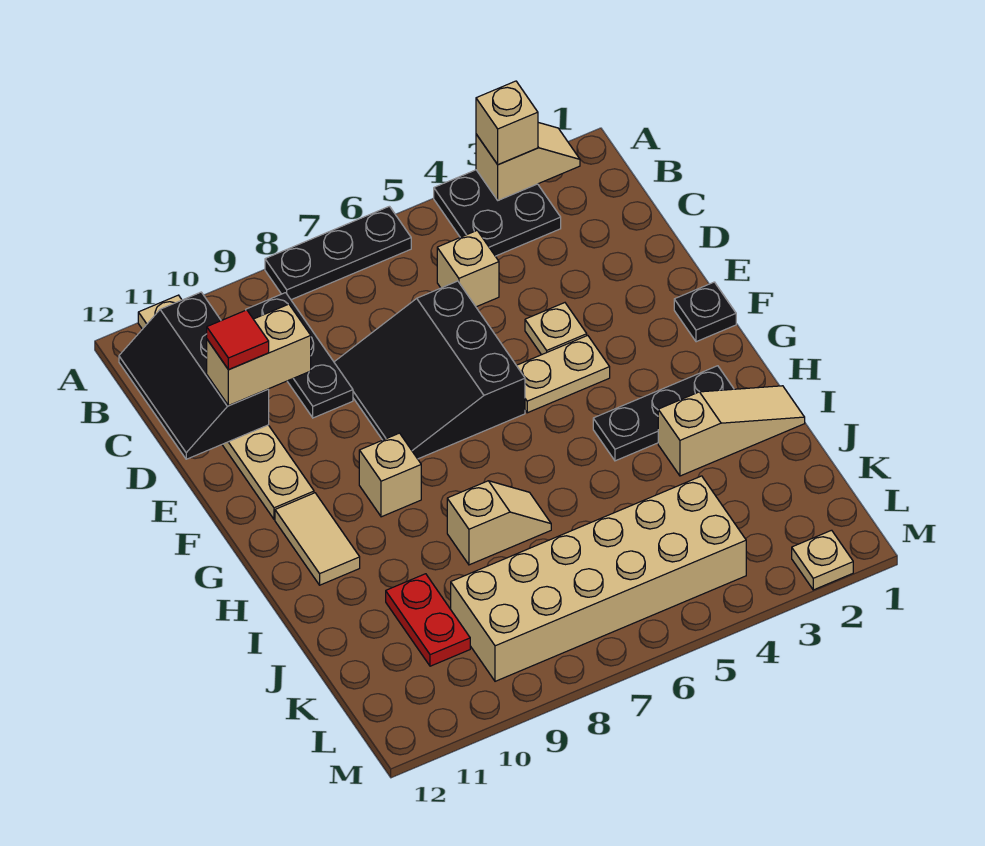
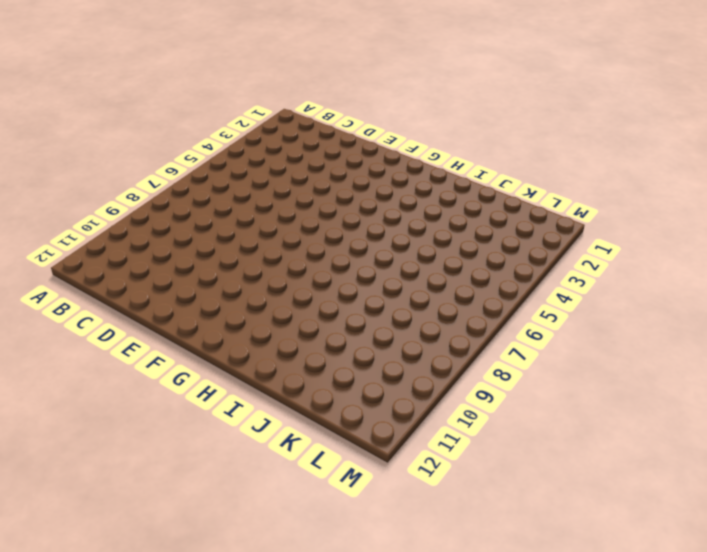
none -> black plate A3:B4 level 1
none -> black plate A6:A8 level 1
none -> tan plate A11:F11 level 1

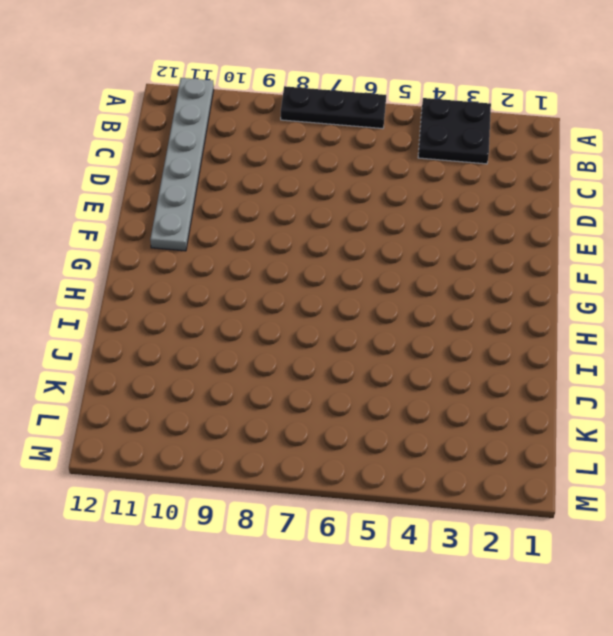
grey plate A11:F11 level 1 -> tan plate A11:F11 level 1
none -> black plate B9:D9 level 1
none -> tan brick C5 level 1
none -> black slope D6:F8 level 1 top 6

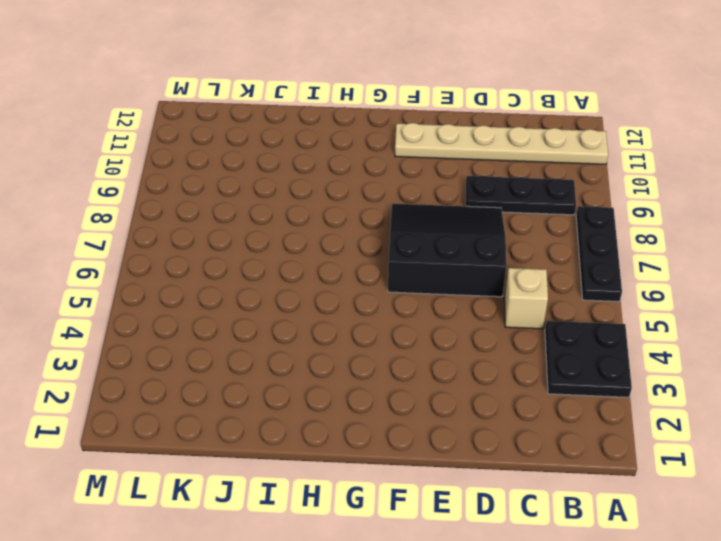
none -> tan plate E4 level 1
none -> black plate F1 level 1
none -> tan plate F4:F5 level 1

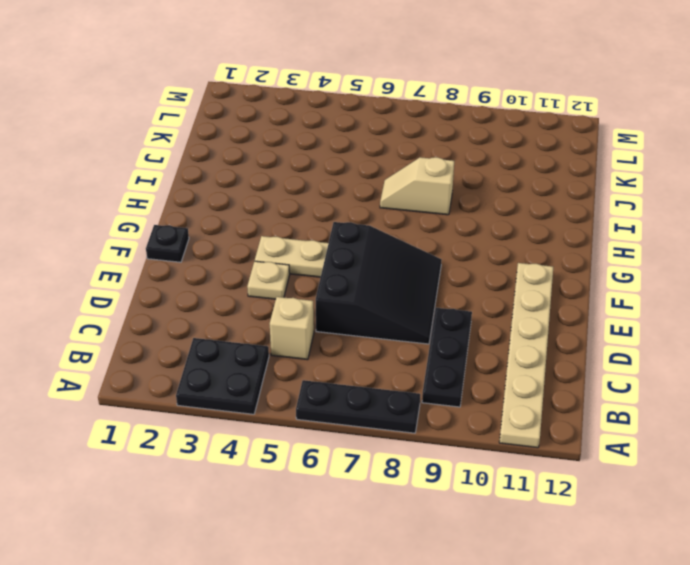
none -> tan brick G9 level 1
none -> tan tile G11:H11 level 1
none -> black plate H2:H4 level 1

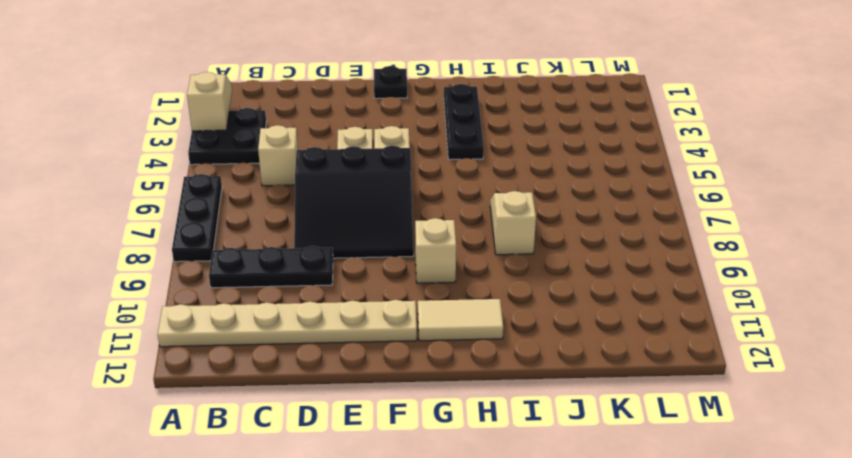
none -> tan slope I1:I3 level 1 top 3
none -> red plate J10:K10 level 1
none -> tan brick K4:L9 level 1

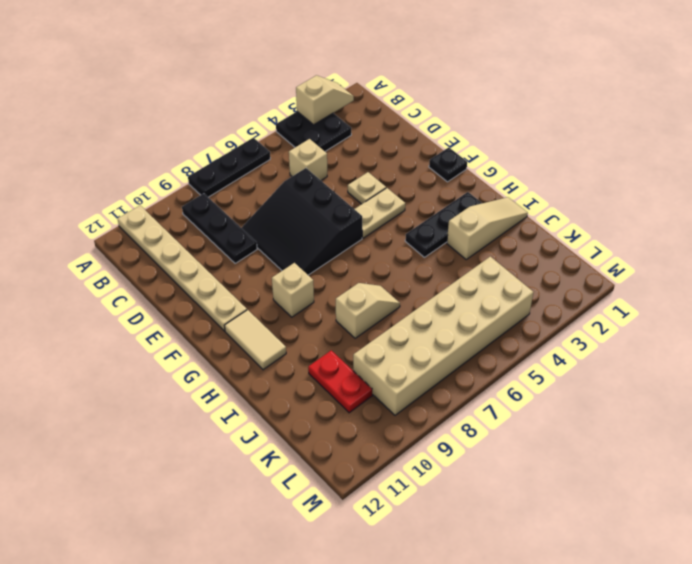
none -> tan plate M2 level 1
none -> black slope B11:D12 level 2 top 11
none -> tan brick A3 level 3

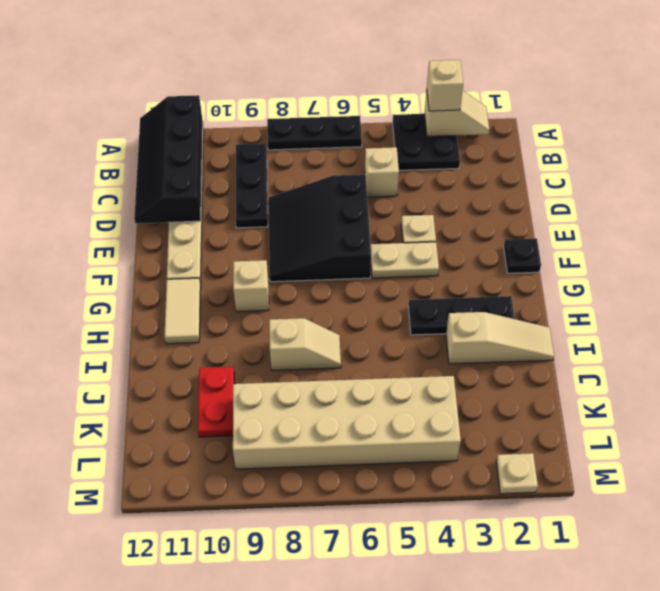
black slope A11:D12 level 2 top 11 -> black slope B11:D12 level 2 top 11
none -> tan brick D10:D11 level 3
none -> red tile D11 level 4

